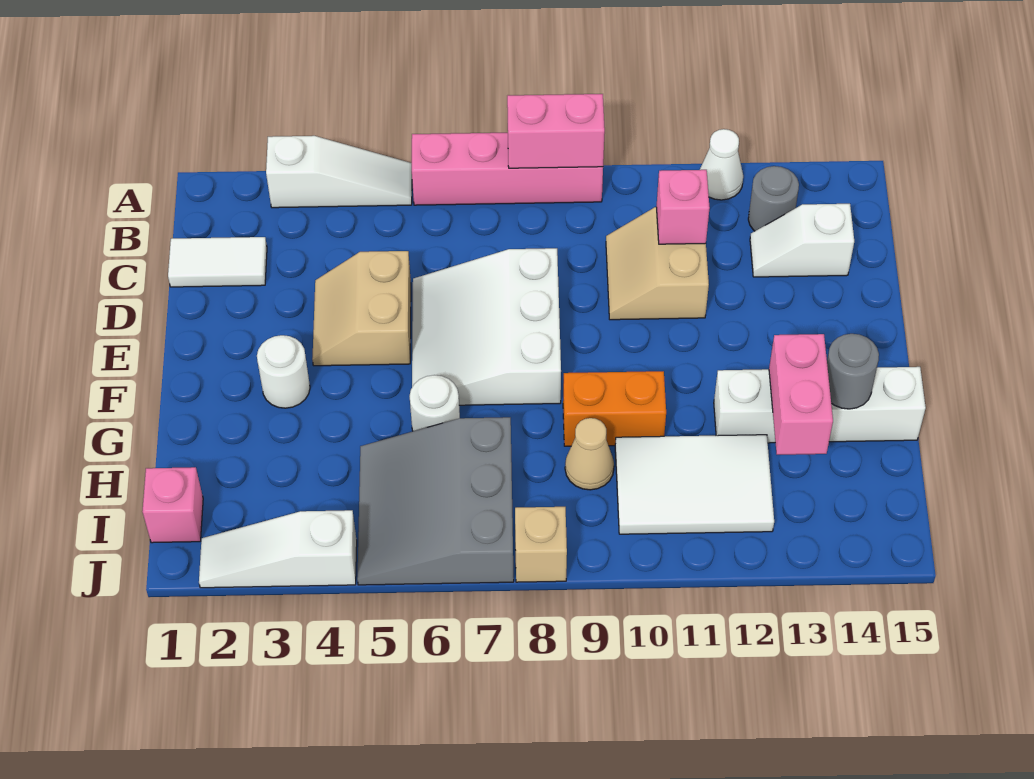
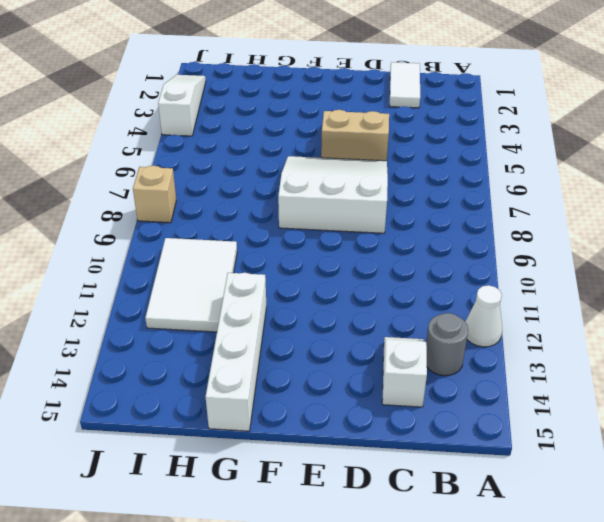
none -> white slope A3:A5 level 1 top 3
none -> pink brick A6:A9 level 1
none -> tan slope C10:D11 level 1 top 11

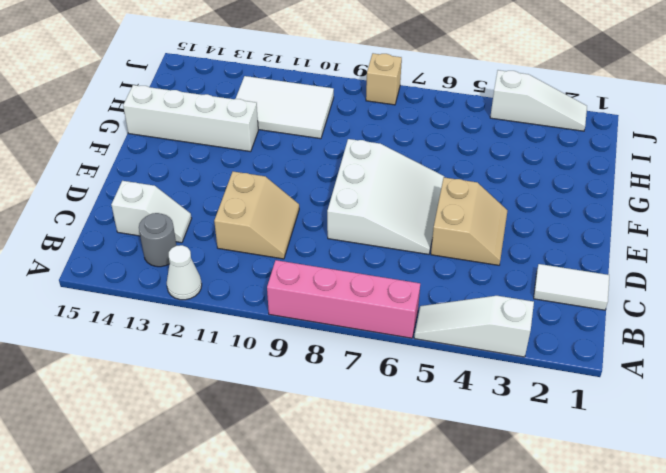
none -> white round brick F3 level 1
none -> white round brick G6 level 1
none -> orange brick G9:G10 level 1

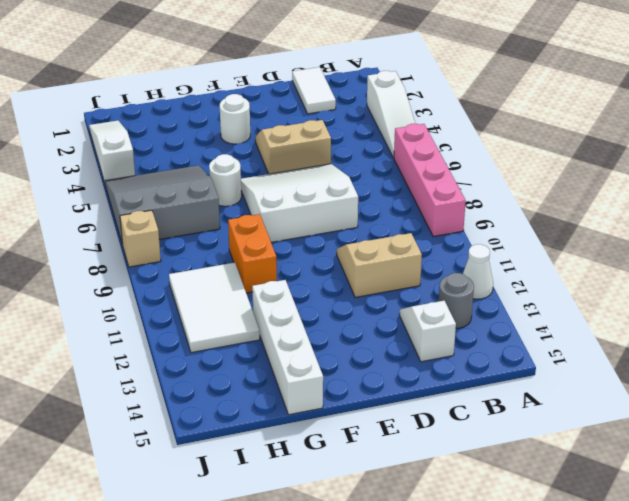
none -> tan cone H9 level 1
none -> pink brick I1 level 1
none -> pink brick A8:A9 level 2

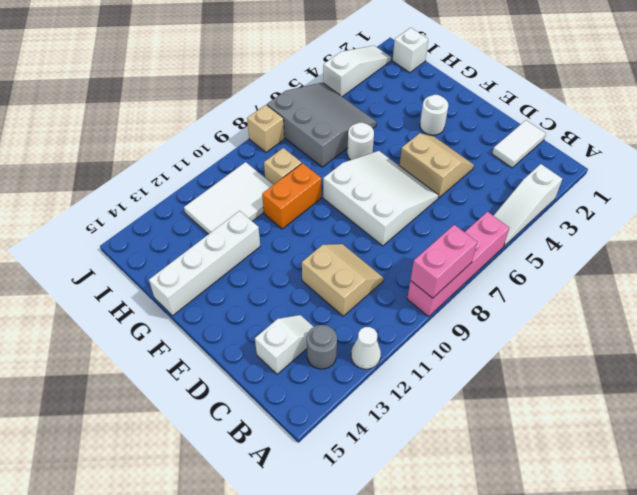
tan brick H9 level 1 -> tan cone H9 level 1
white brick I1 level 1 -> pink brick I1 level 1
none -> pink brick C11 level 2
none -> pink brick G13:H13 level 2
none -> grey round brick G14 level 2

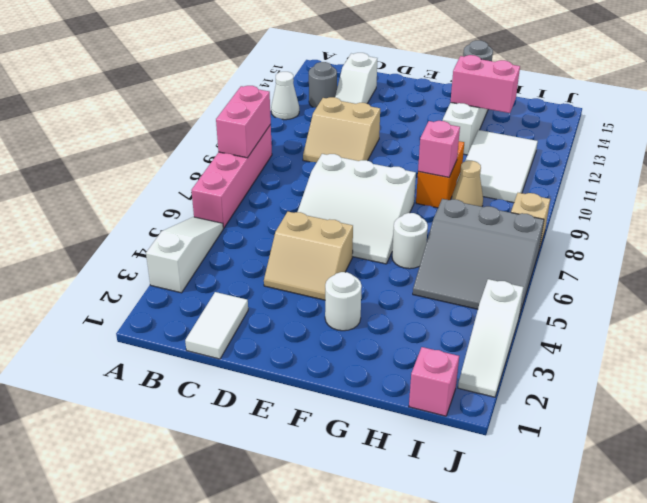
pink brick G9 level 2 -> pink brick C11 level 2

